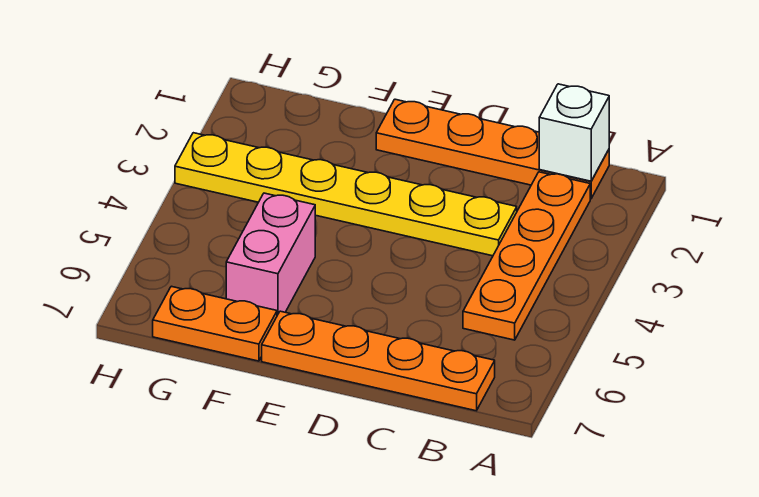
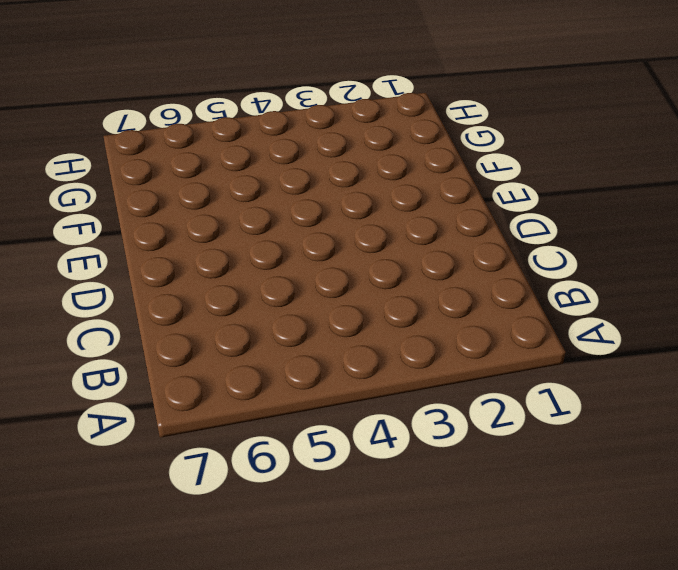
none -> orange plate B1:E1 level 1
none -> orange plate B2:B5 level 1

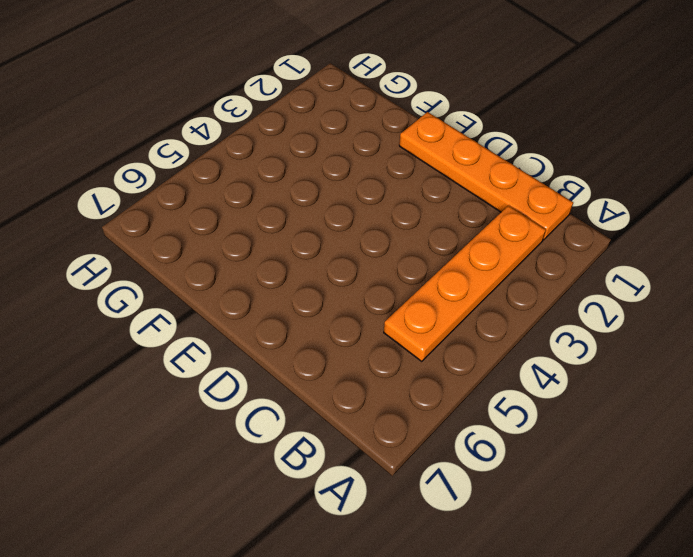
none -> orange plate B7:E7 level 1
none -> yellow plate C3:H3 level 1

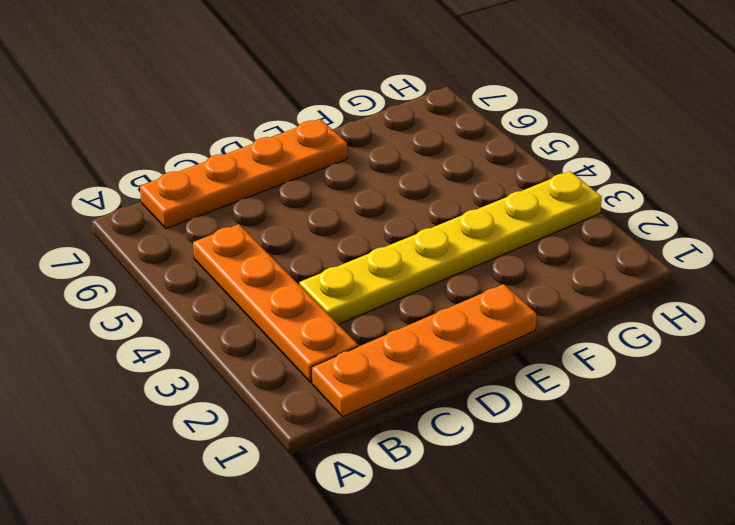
none -> pink brick F5:F6 level 1
none -> orange plate F7:G7 level 1

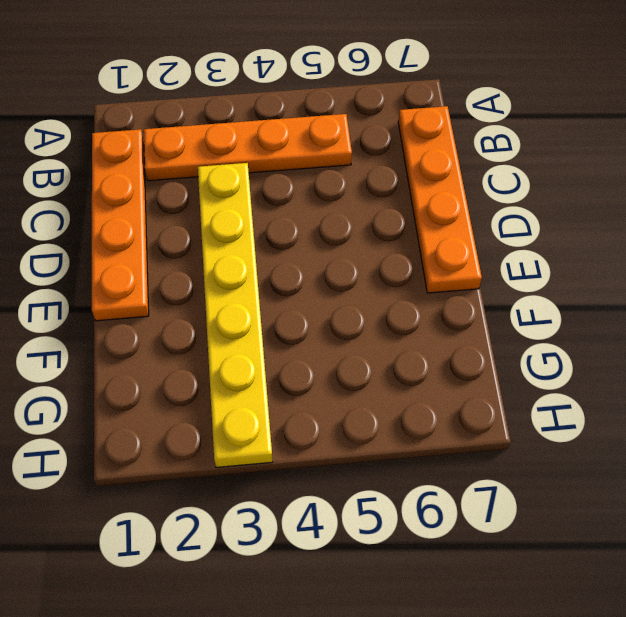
none -> pink brick F5:F6 level 1
none -> orange plate F7:G7 level 1

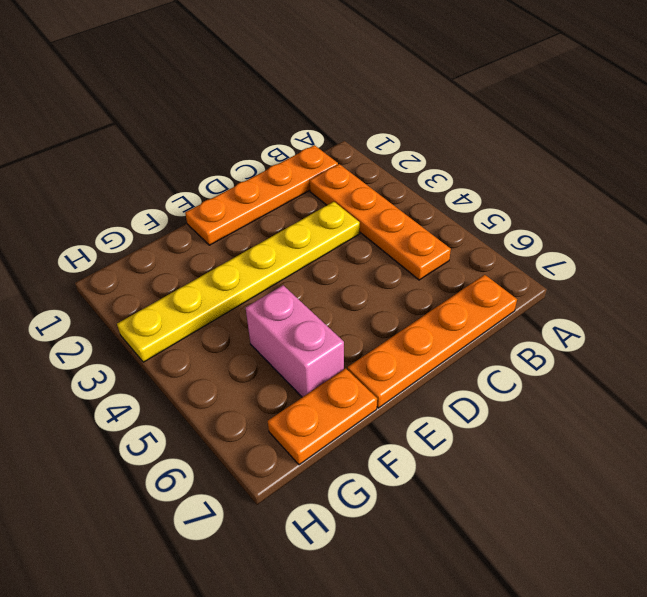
none -> white brick B1 level 2

